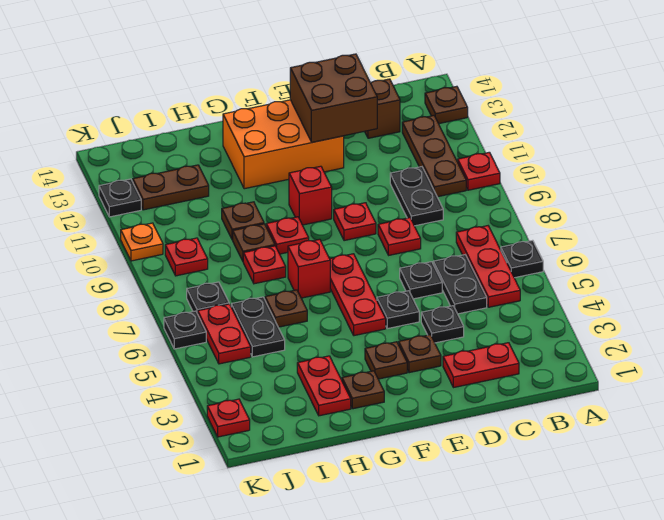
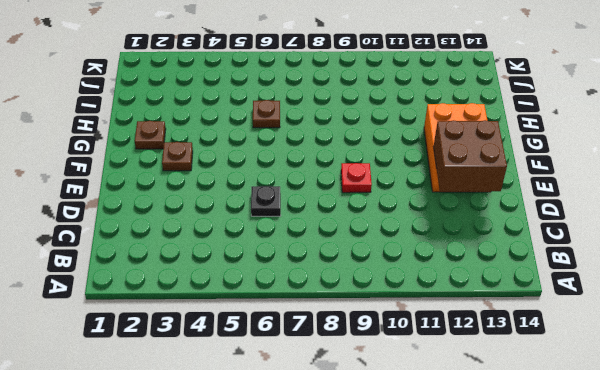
none -> black plate A6 level 1
none -> red plate A10 level 1
none -> brown plate A13 level 1
none -> red plate B5:B7 level 1

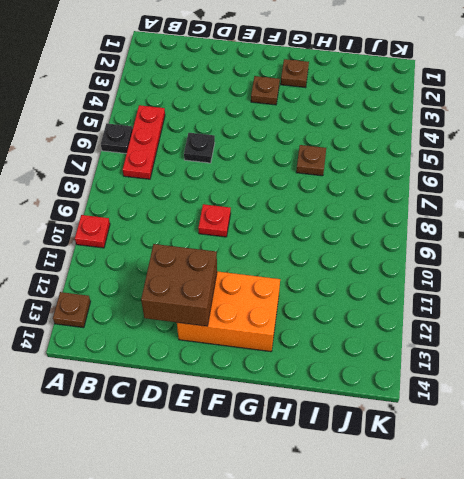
none -> brown plate B10:B12 level 1
none -> red plate C2:D2 level 1
none -> black plate C5:C6 level 1
none -> black plate C9:C10 level 1

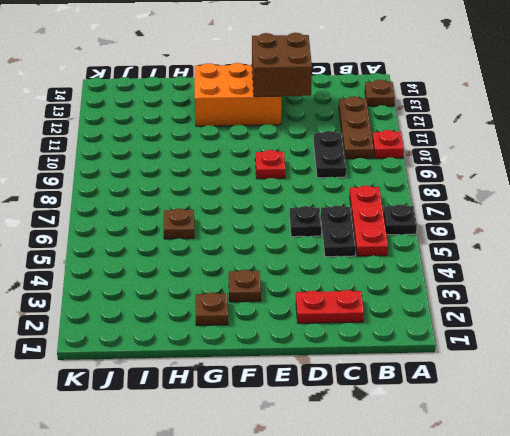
none -> brown brick C13 level 1
none -> black plate D4 level 1
none -> red plate D8 level 1
none -> brown plate E3 level 1

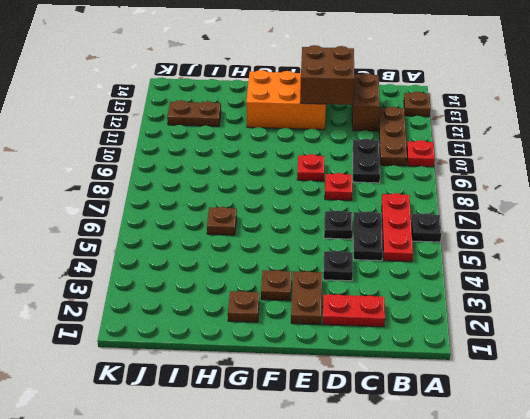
brown brick C12:C13 level 1 -> brown brick C13 level 1
brown plate E2:E3 level 1 -> brown plate E3 level 1
none -> black plate E5 level 1
none -> red plate F5:F7 level 1
none -> red brick F10 level 1
none -> red brick G7 level 1

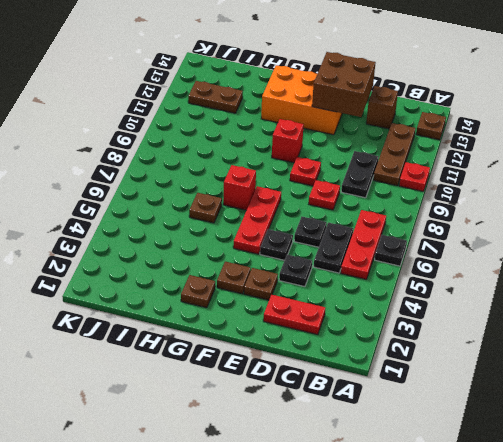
none -> red plate G9 level 1
none -> red plate H2:H3 level 1
none -> red plate H8 level 1
none -> brown plate H9 level 1

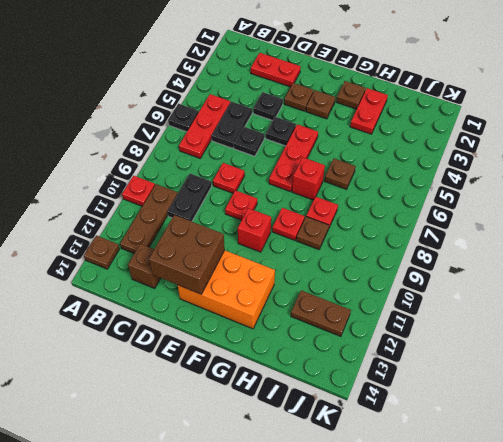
none -> brown plate H10 level 1
none -> black plate I5:I6 level 1
none -> red plate J5:J6 level 1
none -> black plate J7 level 1

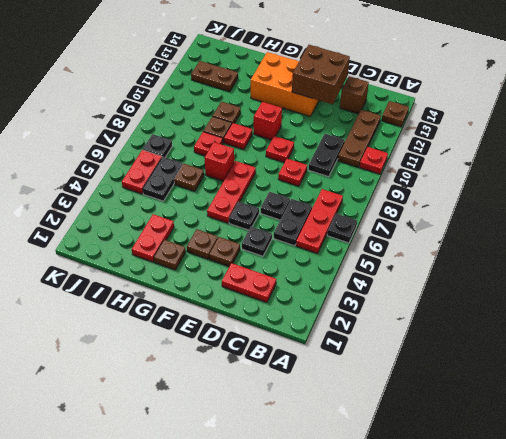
none -> red plate J9 level 1
none -> red plate K2 level 1
none -> black plate K6 level 1
none -> orange plate K10 level 1

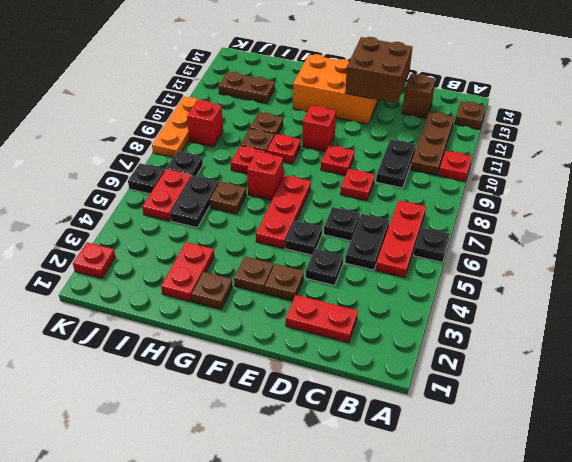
red brick J9 level 1 -> red plate J9 level 1
orange plate K8:K10 level 1 -> orange plate K10 level 1
none -> black plate K12 level 1

